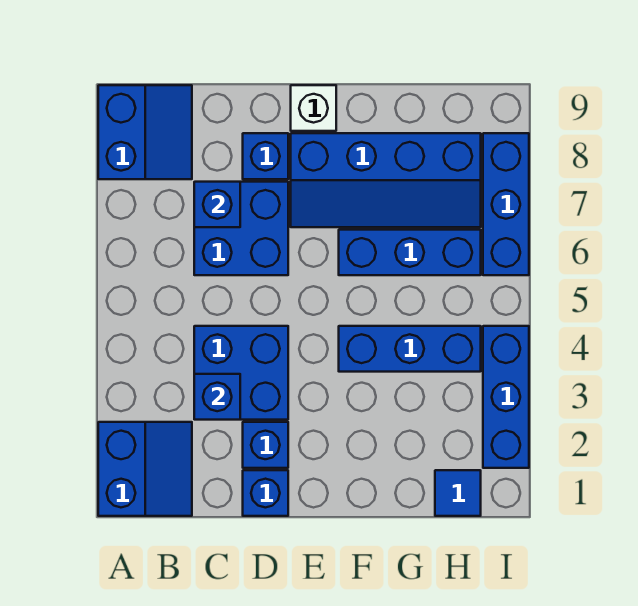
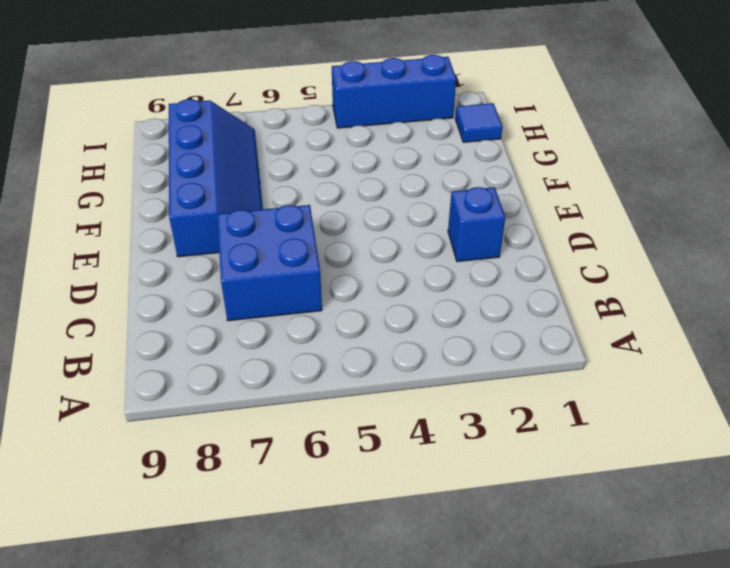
none -> blue slope A1:B2 level 1 top A
none -> blue slope A8:B9 level 1 top A
none -> blue brick C3:D4 level 1

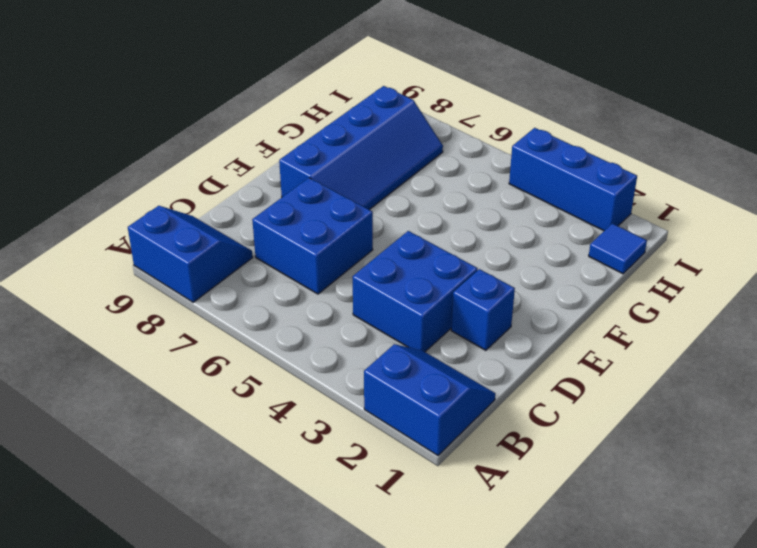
none -> blue brick D1 level 1
none -> blue brick D8 level 1
none -> white brick E9 level 1

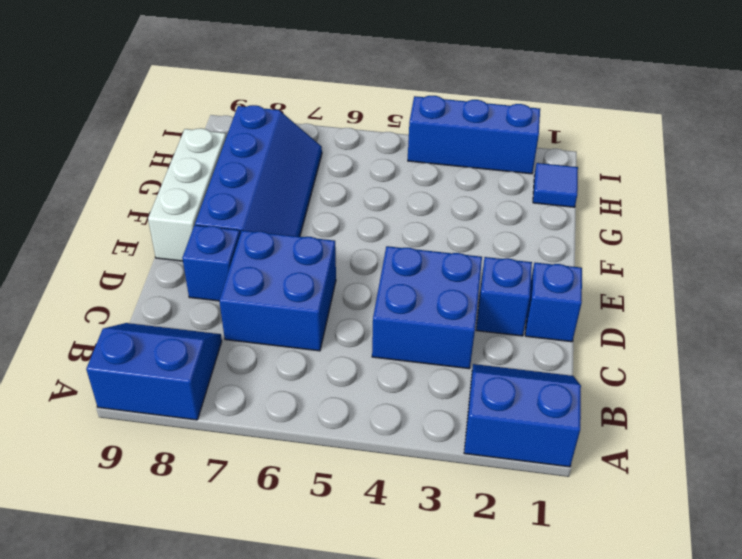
white brick E9:G9 level 1 -> white brick E9 level 1
none -> blue brick F4:H4 level 1
none -> blue brick F6:H6 level 1
none -> blue brick I6:I8 level 1

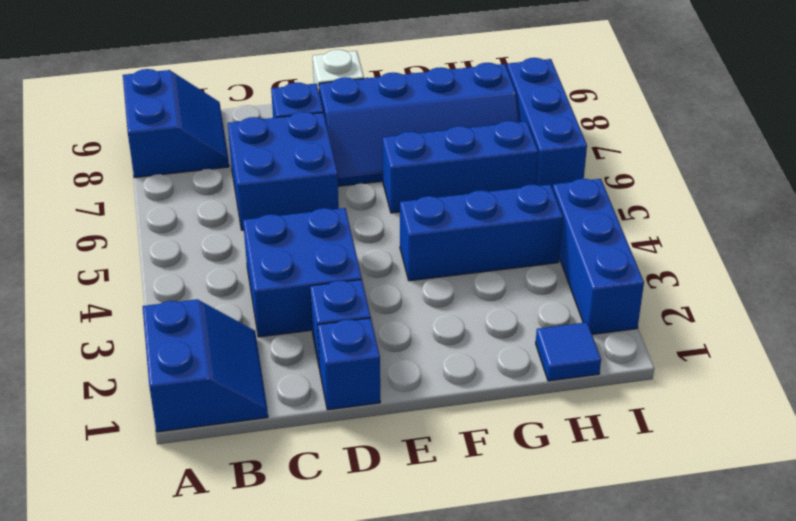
none -> blue brick C3 level 2
none -> blue brick C7 level 2

